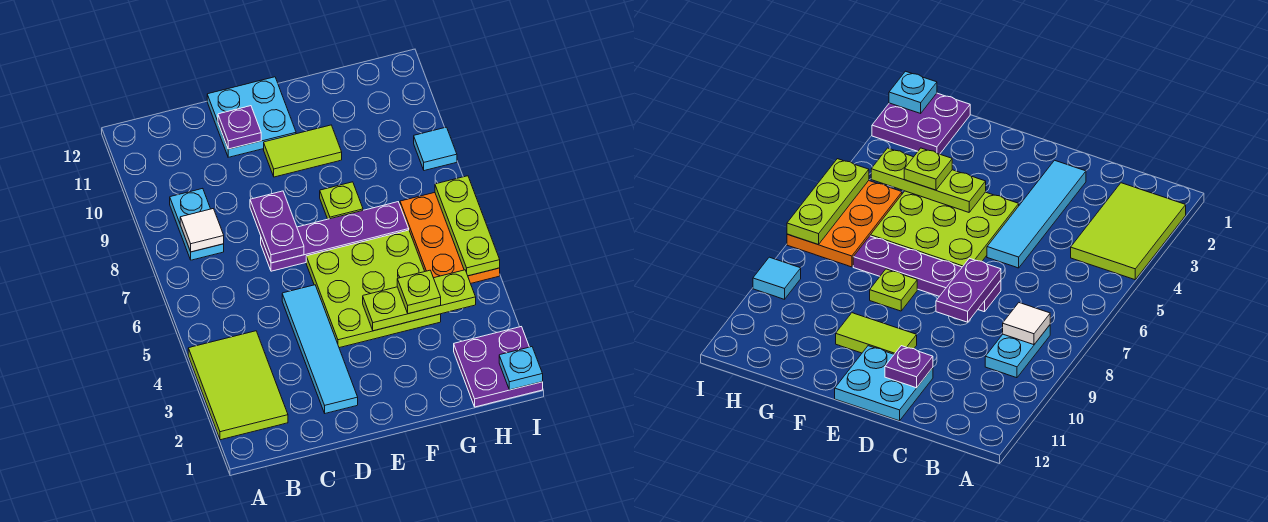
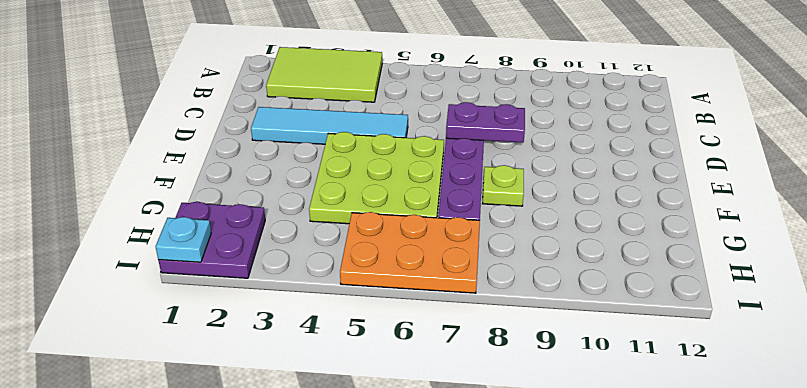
none -> cyan plate B8:B9 level 1
none -> cyan plate D11:E12 level 1
none -> lime tile E10:F10 level 1

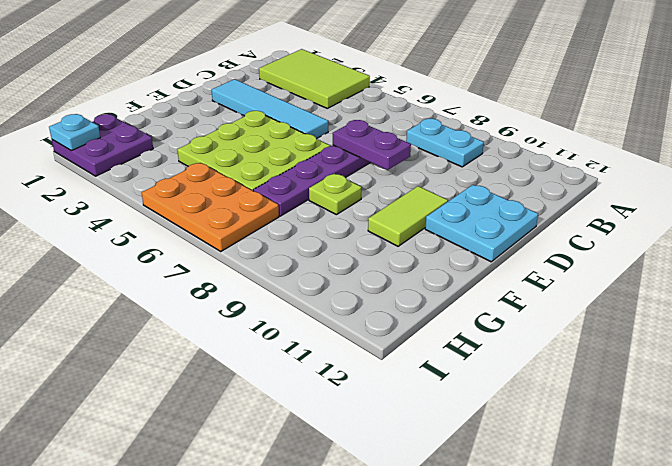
none -> cyan tile I9 level 1
none -> white tile B8 level 2
none -> purple plate D11 level 2

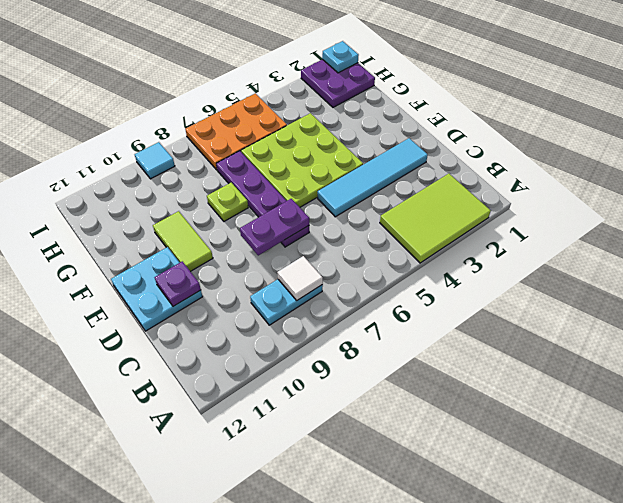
none -> lime plate F4:H4 level 2
none -> lime plate I5:I7 level 2
none -> lime plate G4 level 3

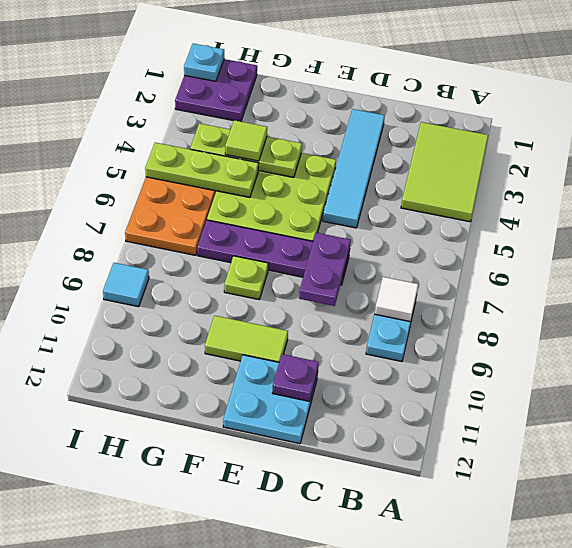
lime tile G4 level 3 -> lime plate G4 level 3
lime plate G5:I5 level 2 -> lime plate I5:I7 level 2

